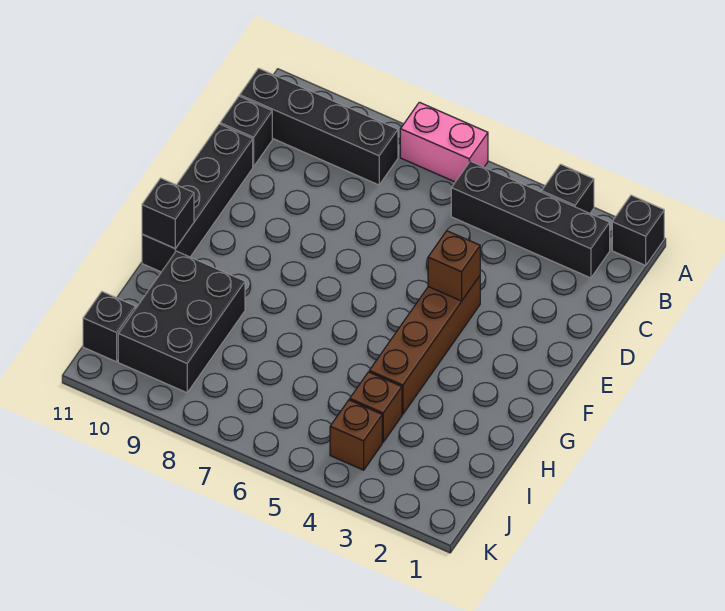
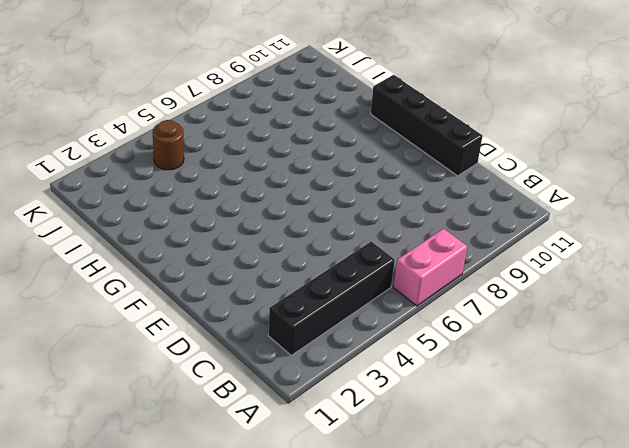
brown round brick J4 level 1 -> brown brick J4 level 1
none -> black brick A1 level 1
none -> black brick A3 level 1
none -> black brick B8:B11 level 1

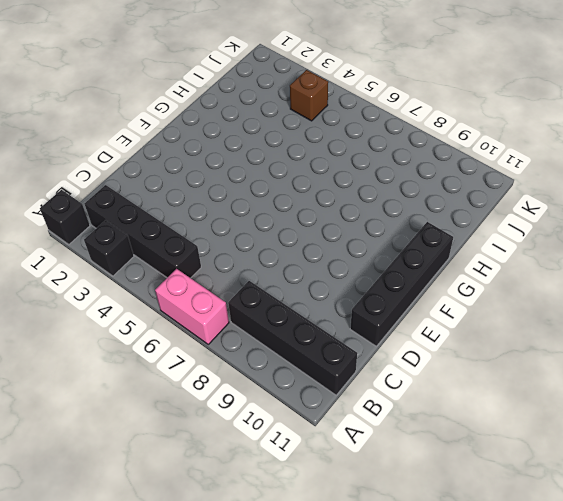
none -> black brick C11 level 1
none -> brown brick E4:H4 level 1
none -> black brick H9:J10 level 1

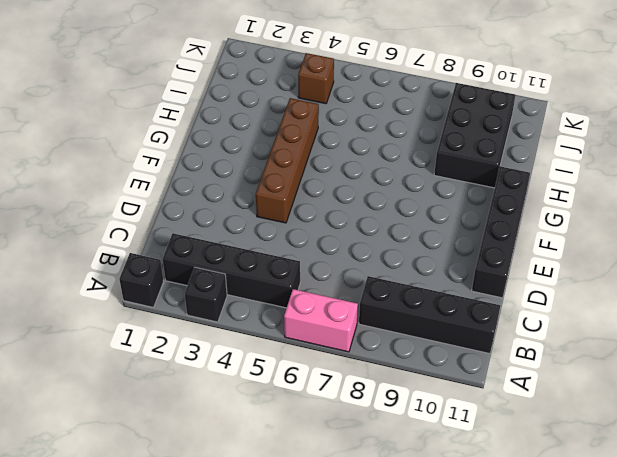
none -> black brick C11 level 1
none -> brown brick I4 level 1
none -> black brick J11 level 1

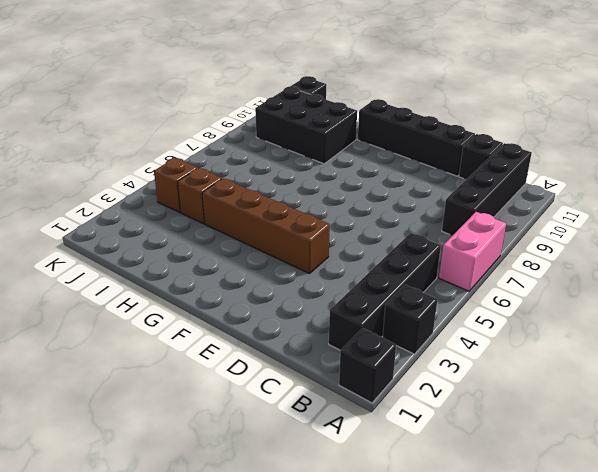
none -> brown brick E4 level 2
none -> black brick G11 level 2

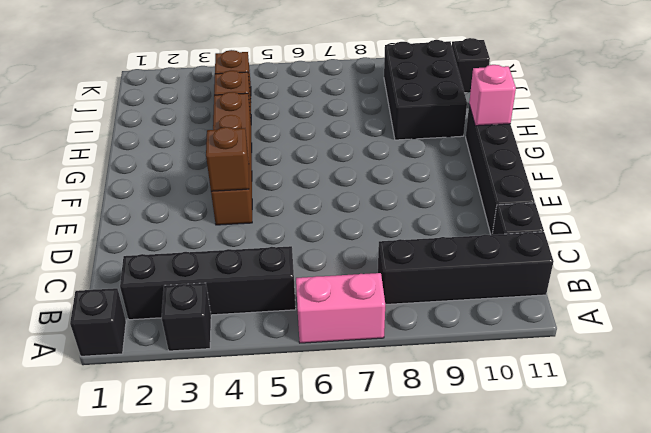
pink brick G11 level 2 -> black brick G11 level 2

